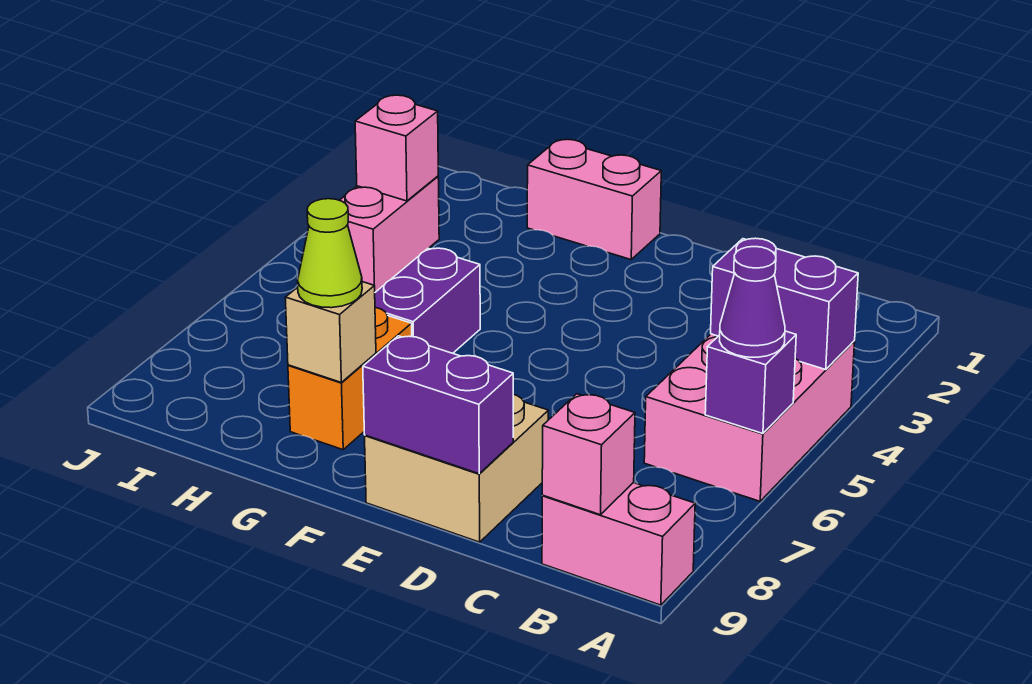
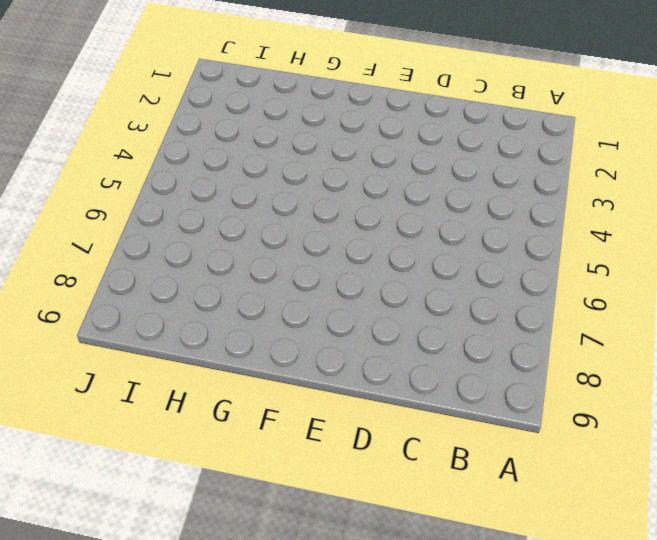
none -> pink brick A4:B6 level 1
none -> pink brick A9:B9 level 1
none -> tan brick D8:E9 level 1

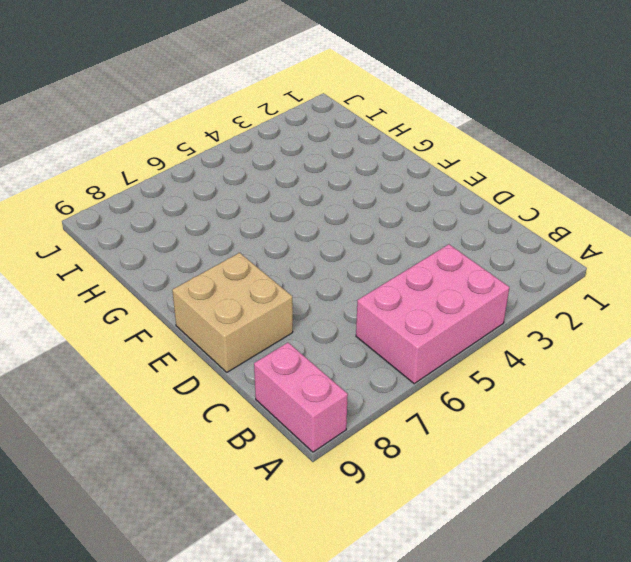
none -> pink brick F1:G1 level 1
none -> purple brick G5:G6 level 1
none -> orange brick G7:G8 level 1

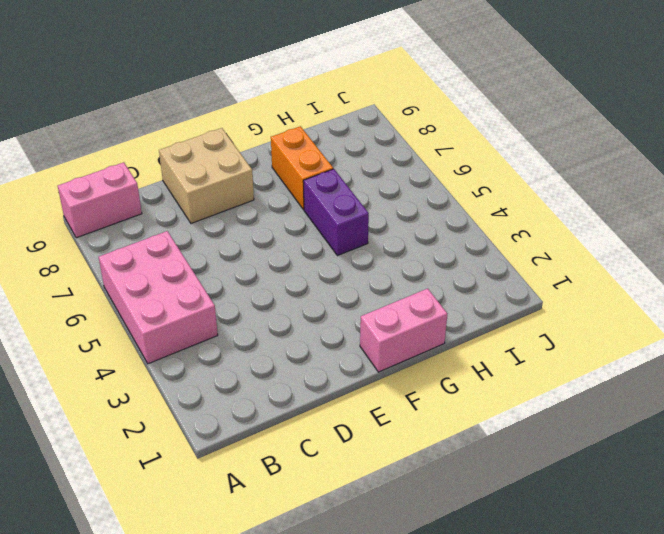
none -> pink brick I3:I4 level 1
none -> purple brick A4:B4 level 2
none -> purple brick A6 level 2

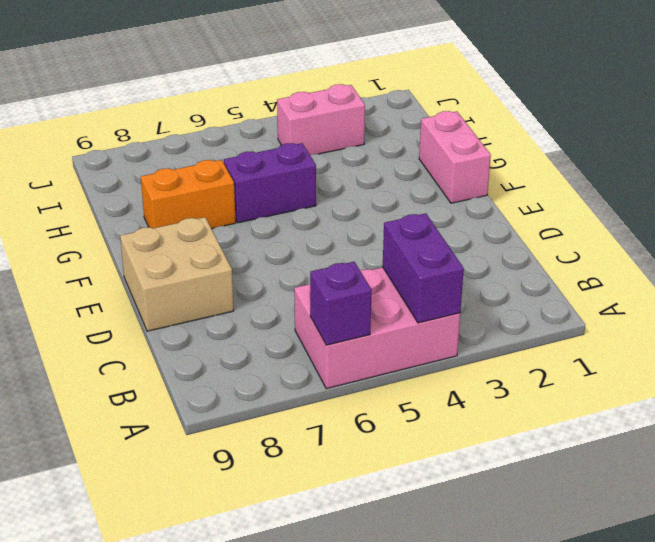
none -> pink brick A9:B9 level 1
none -> pink brick B9 level 2
none -> purple brick D9:E9 level 2

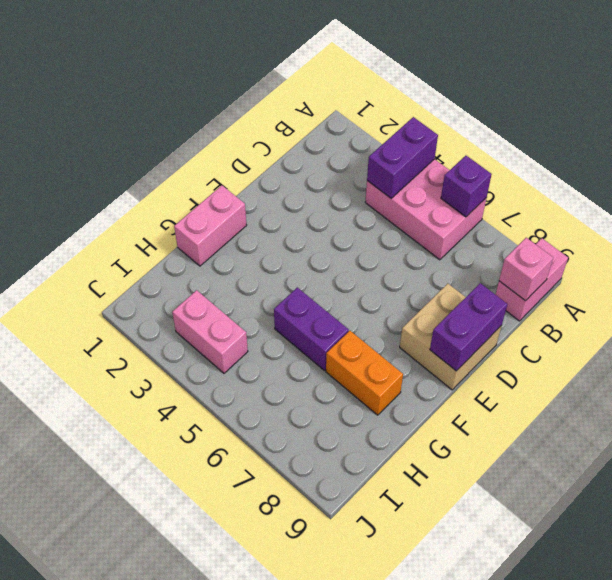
none -> tan brick G8 level 2
none -> pink brick I3 level 2
none -> purple cone A6 level 3

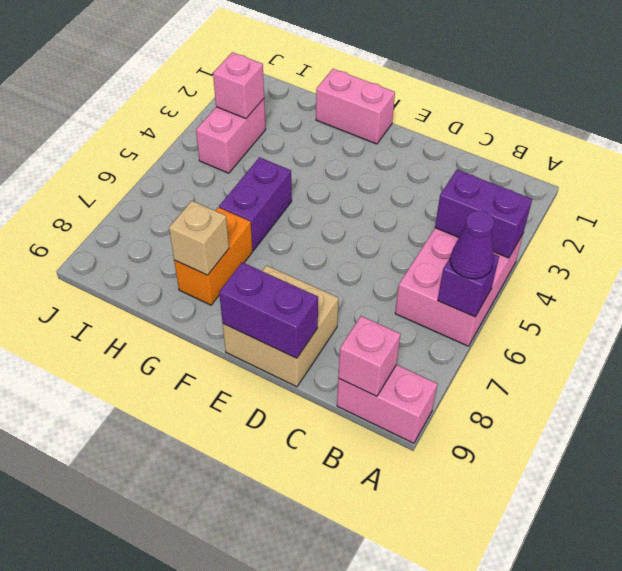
none -> lime cone G8 level 3

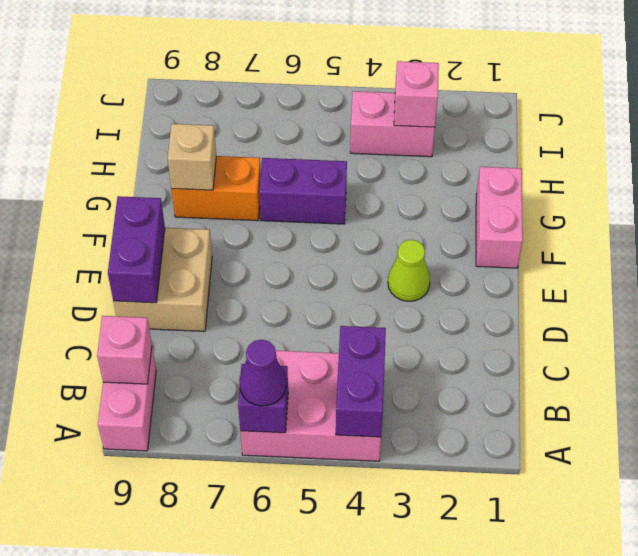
lime cone E3 level 1 -> lime cone G8 level 3

